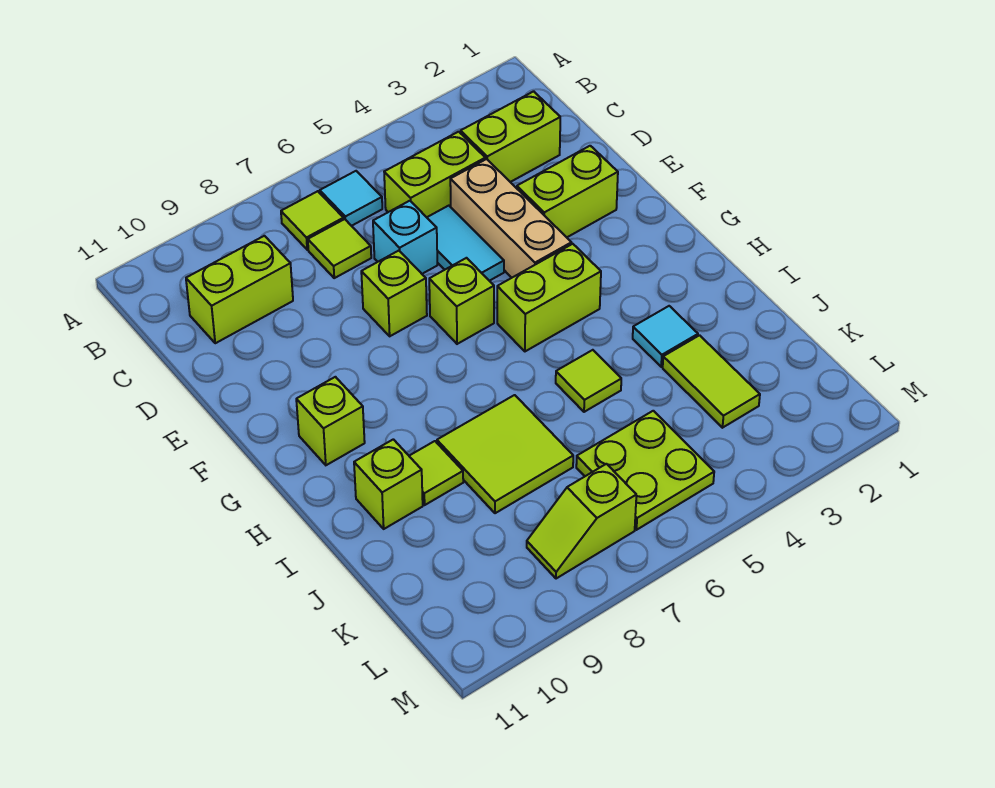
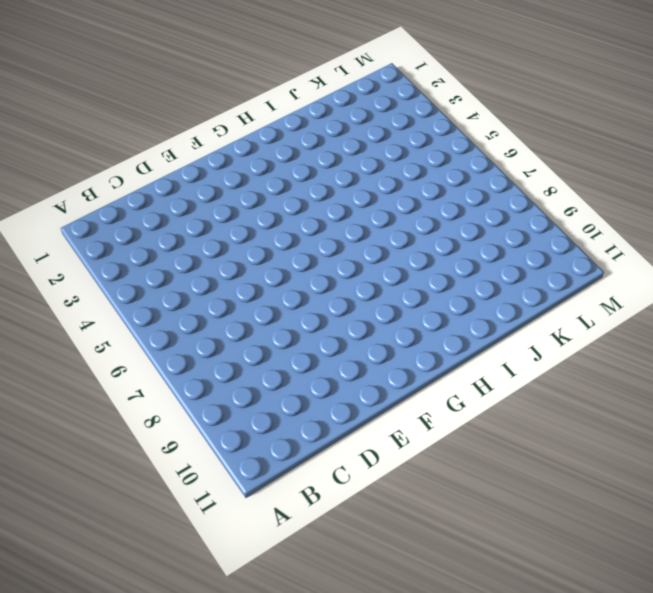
none -> cyan tile B6 level 1
none -> lime tile B7 level 1
none -> lime brick C2:C3 level 1

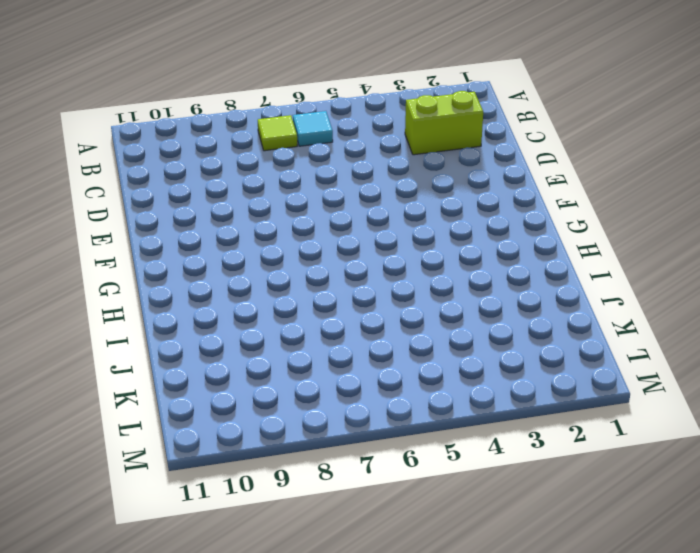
none -> lime brick C4:C5 level 1
none -> lime tile C7 level 1
none -> lime brick C9:C10 level 1

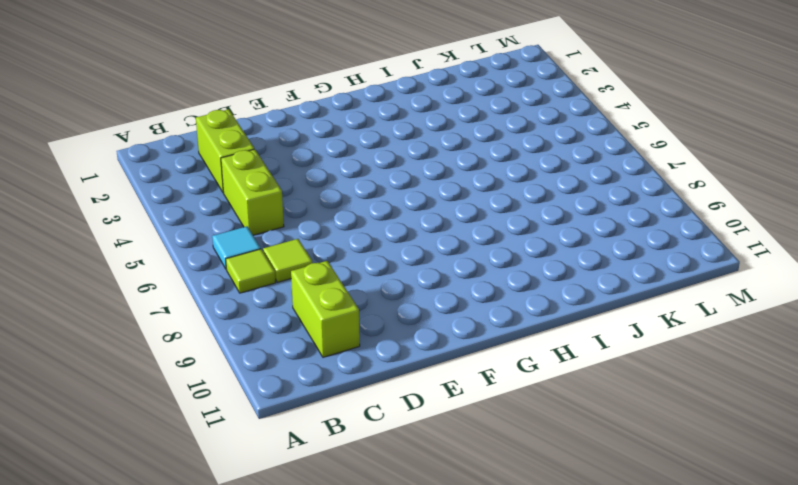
none -> tan brick D4:F4 level 1
none -> cyan tile D5:E5 level 1
none -> cyan brick D6 level 1

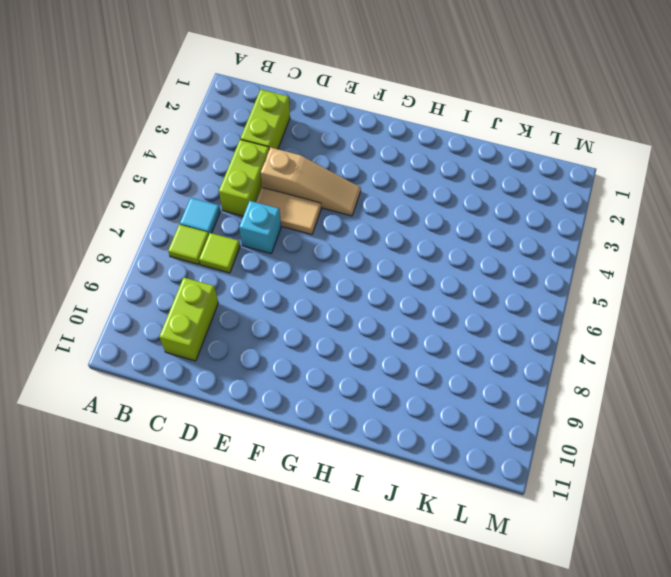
tan slope D4:F4 level 1 top D -> tan brick D4:F4 level 1
tan tile D5:E5 level 1 -> cyan tile D5:E5 level 1
none -> lime brick E2:E3 level 1
none -> lime brick E7 level 1
none -> lime brick F6 level 1

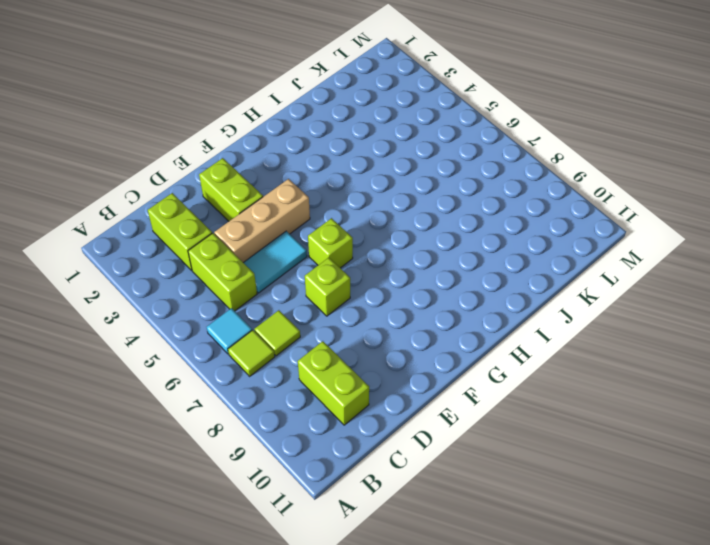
none -> cyan brick D6 level 1
none -> lime brick G4:G5 level 1
none -> lime brick G10 level 1

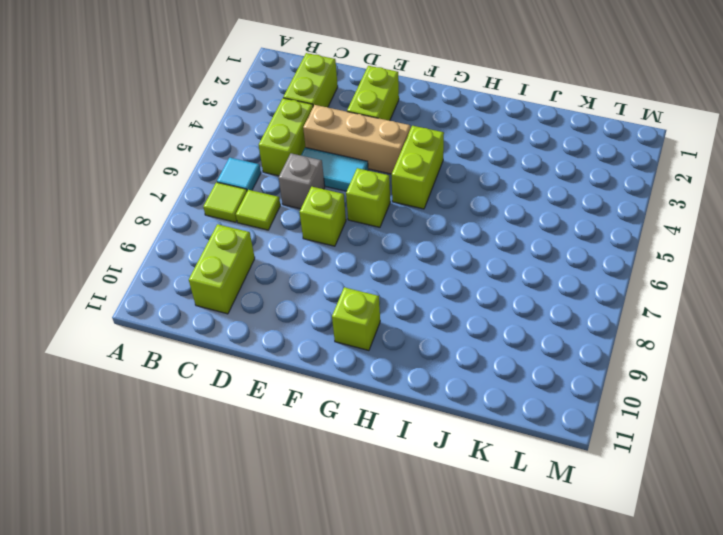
grey brick D6 level 1 -> cyan brick D6 level 1
none -> cyan tile I3 level 1
none -> lime tile I5 level 1
none -> lime tile I7:J8 level 1

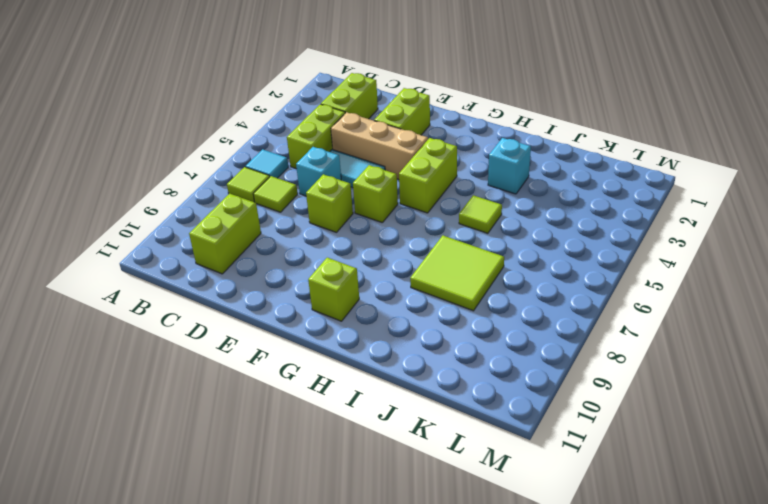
cyan brick I3 level 1 -> cyan tile I3 level 1
none -> lime tile I9 level 1
none -> lime brick I10 level 1
none -> lime tile J3:K3 level 1

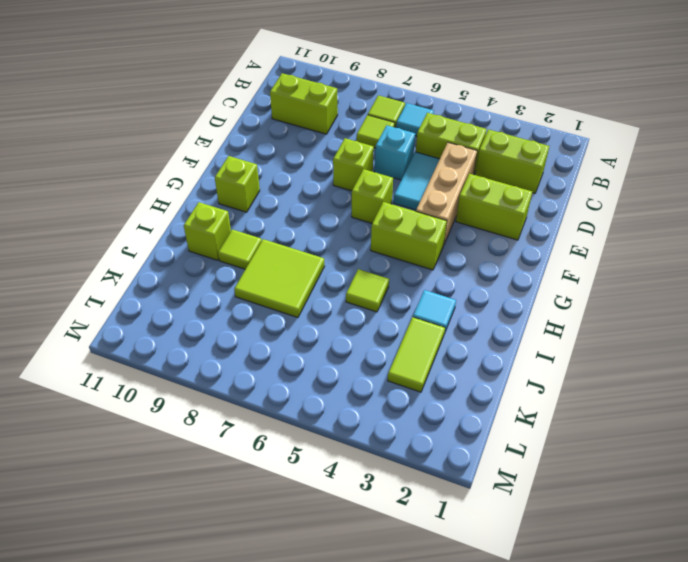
none -> lime plate K5:L6 level 1
none -> lime slope L7:L8 level 1 top 7

